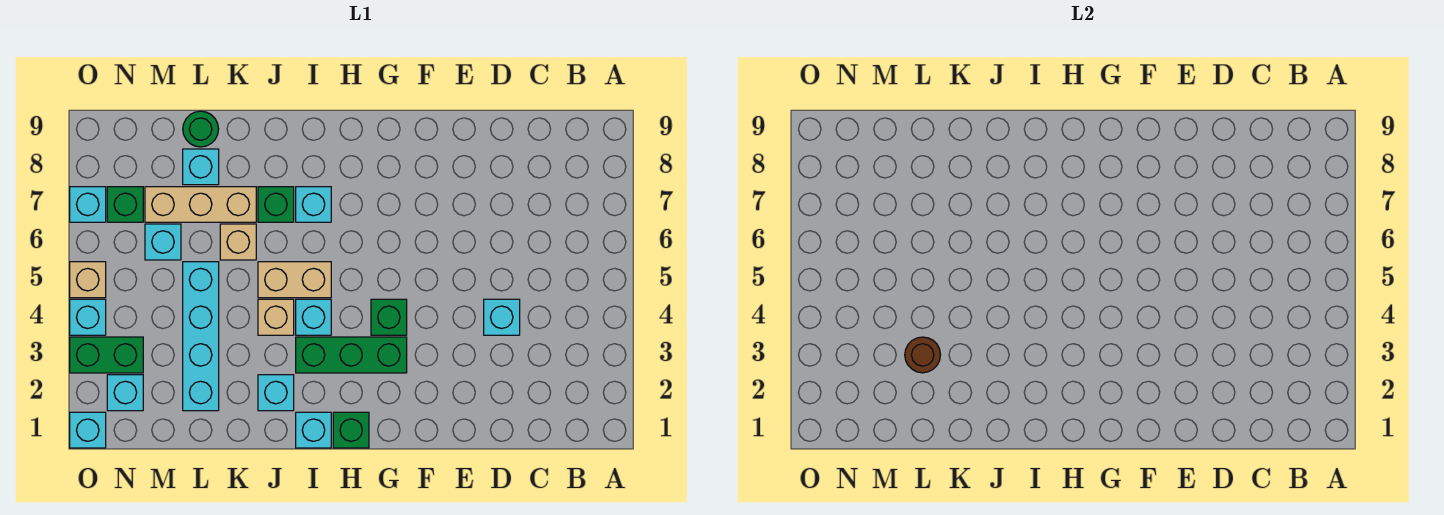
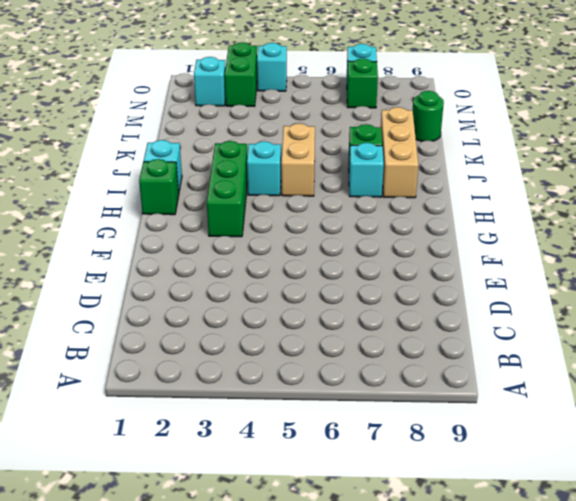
tan brick I8:K8 level 1 -> tan brick K7:M7 level 1
none -> cyan brick D4 level 1
none -> green brick G4 level 1
none -> cyan brick J2 level 1

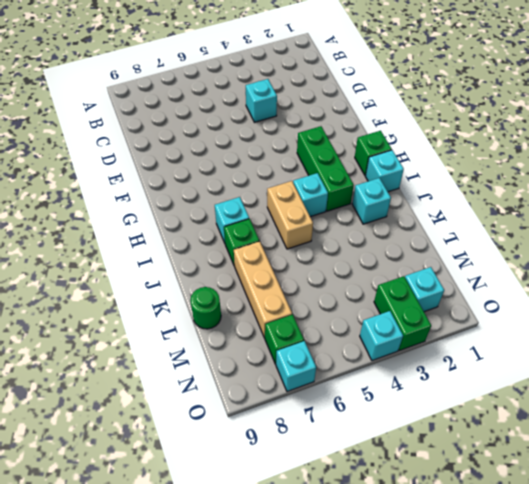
none -> green brick G4 level 1
none -> tan brick J4 level 1
none -> tan brick K6 level 1

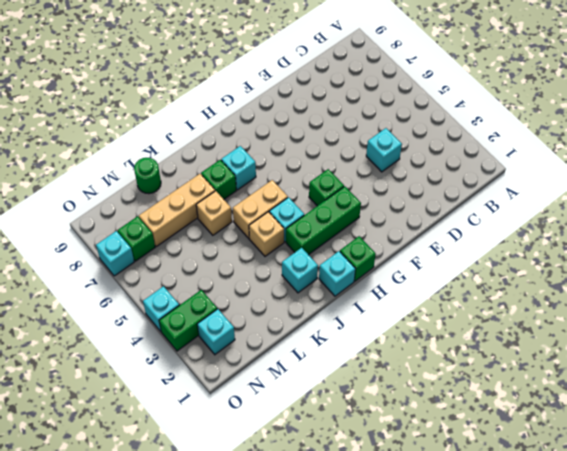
none -> cyan brick L2:L5 level 1
none -> cyan brick L8 level 1
none -> cyan brick M6 level 1

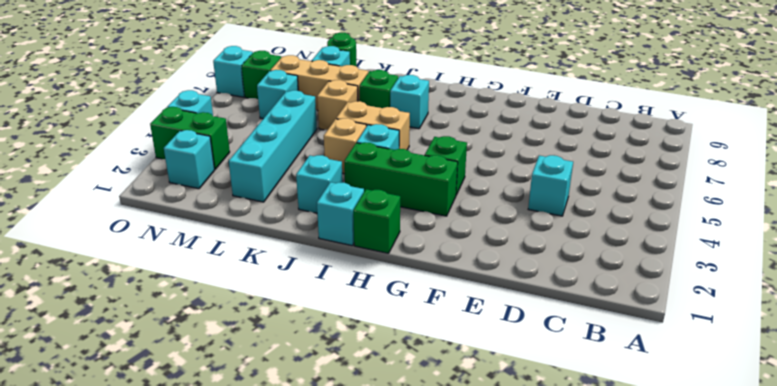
none -> cyan brick O1 level 1
none -> tan brick O5 level 1
none -> brown round brick L3 level 2

